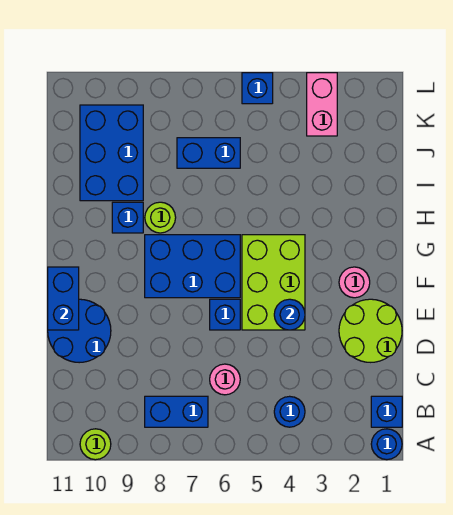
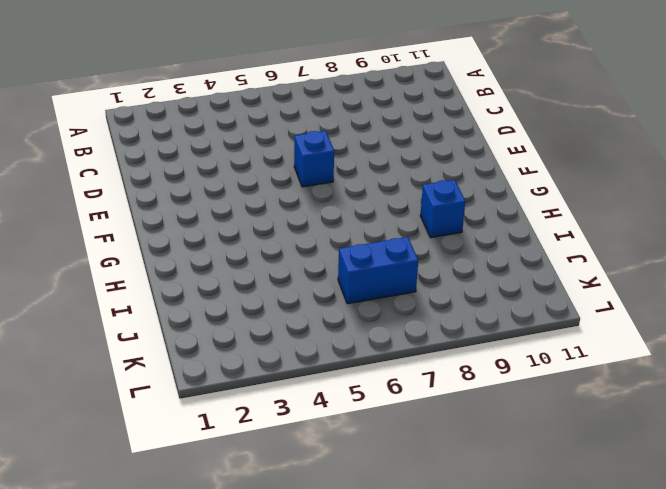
none -> blue round brick A1 level 1
none -> lime round brick A10 level 1
none -> blue brick B1 level 1

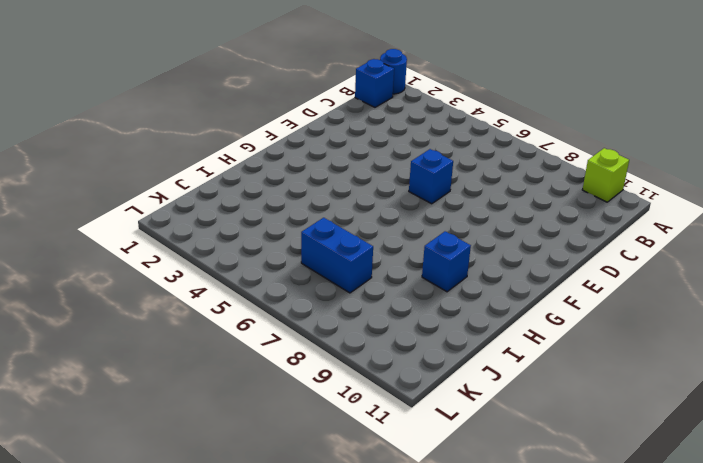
lime brick A10 level 1 -> lime round brick A10 level 1
none -> blue round brick B4 level 1
none -> blue brick B7:B8 level 1
none -> pink round brick C6 level 1

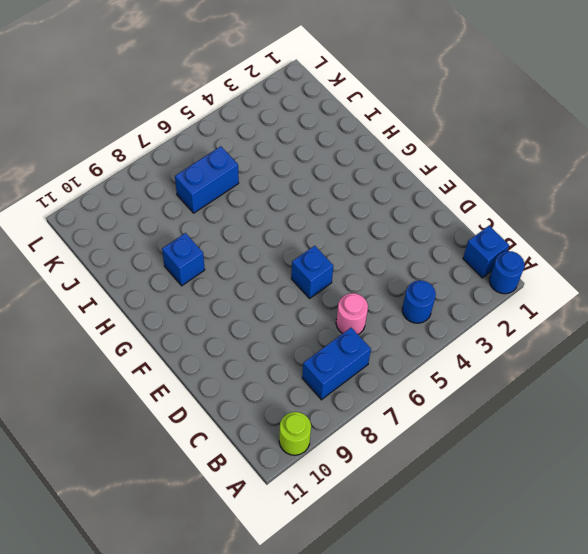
none -> lime round brick D1:E2 level 1
none -> blue round brick D10:E11 level 1
none -> lime brick E4:G5 level 1

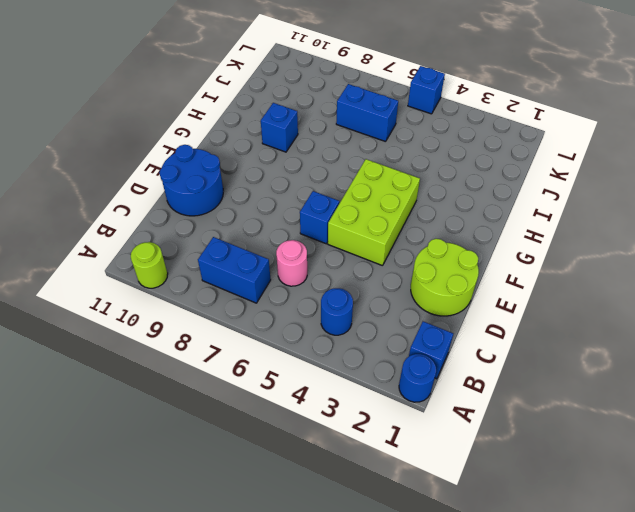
none -> pink round brick F2 level 1
none -> blue brick F6:G8 level 1
none -> lime round brick H8 level 1

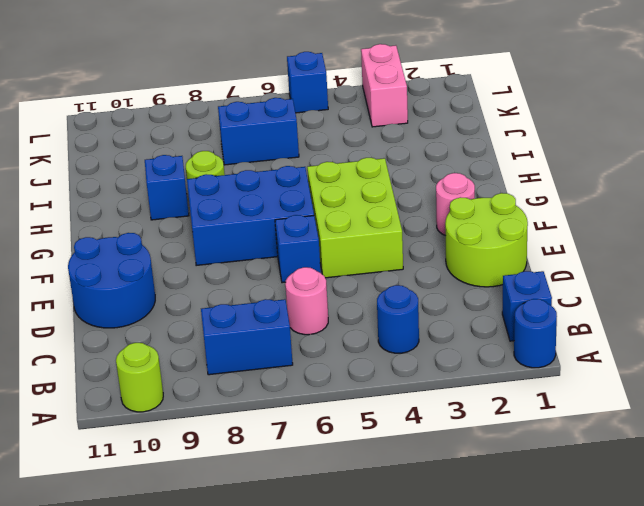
none -> blue brick I9:K10 level 1
none -> blue round brick E4 level 2
none -> blue brick E11:F11 level 2

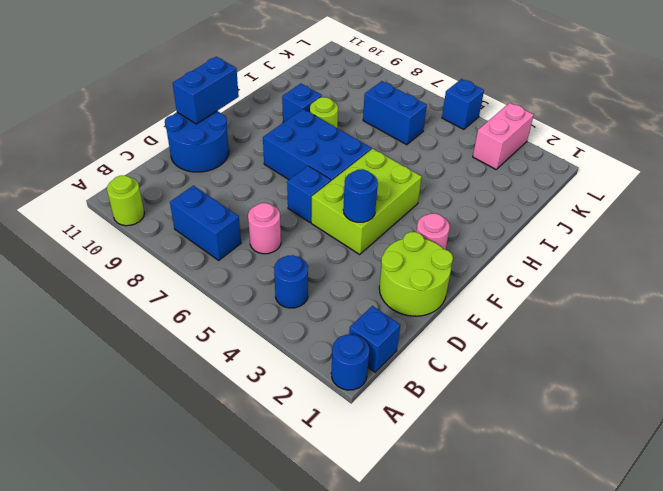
none -> blue brick I9:K10 level 1

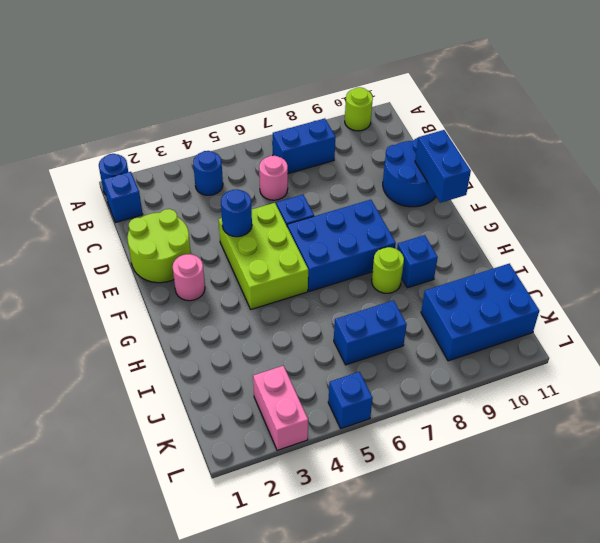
blue brick J9:K11 level 1 -> blue brick I9:K10 level 1

